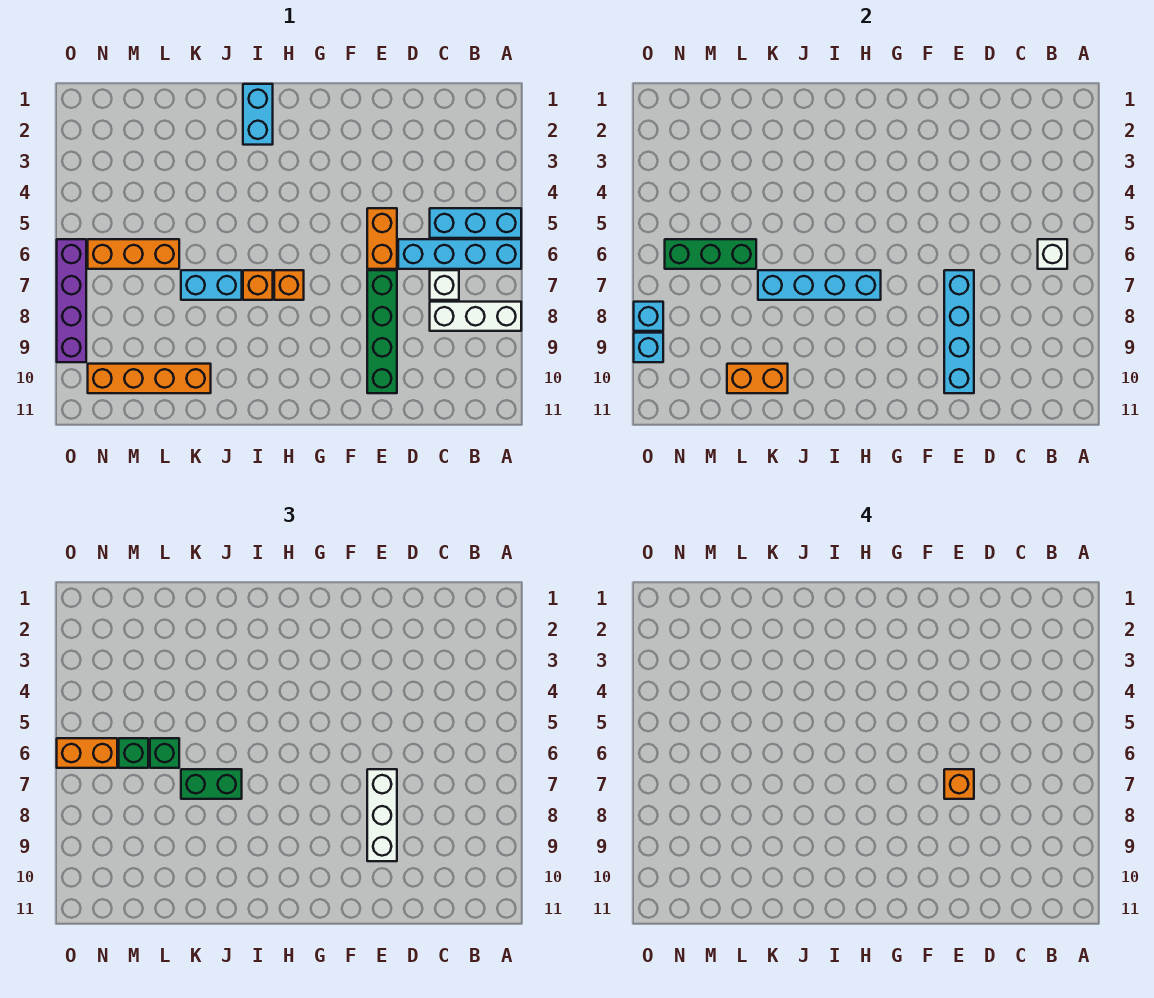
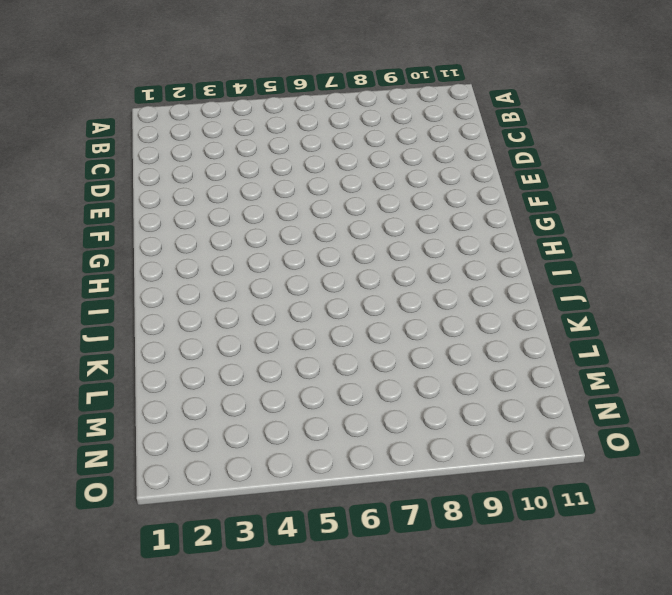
none -> cyan brick A5:C5 level 1
none -> cyan brick A6:D6 level 1
none -> white brick A8:C8 level 1

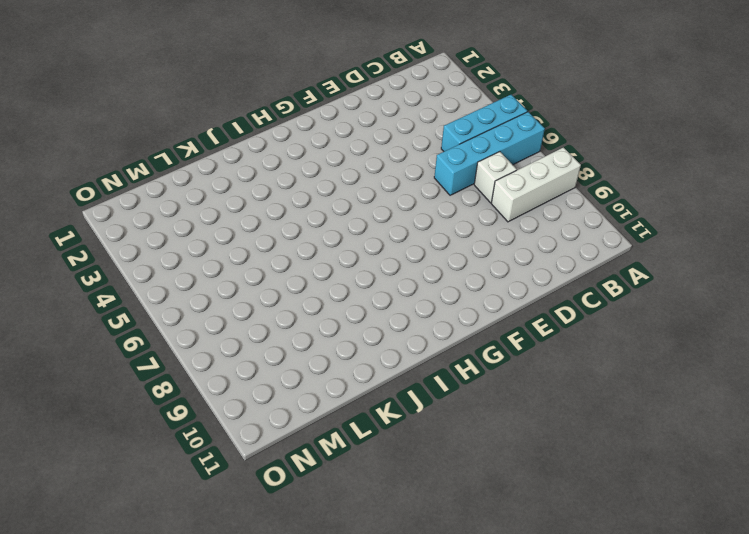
none -> orange brick E5:E6 level 1
none -> green brick E7:E10 level 1
none -> orange brick H7 level 1

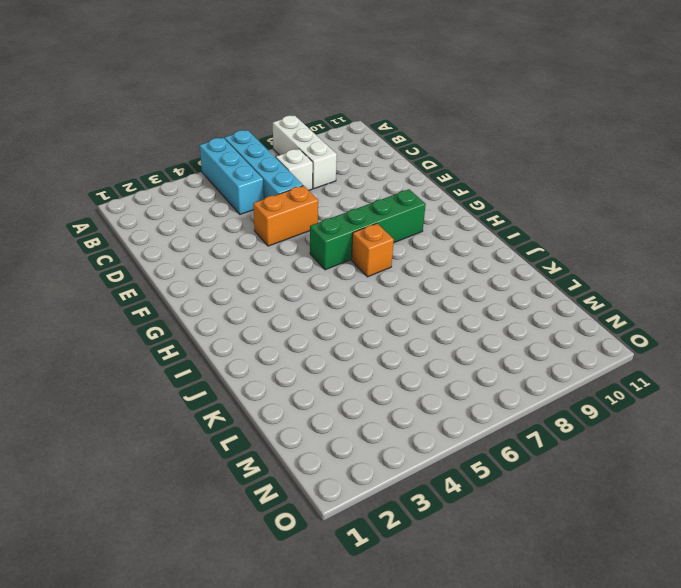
green brick G6:G9 level 1 -> green brick E7:E10 level 1
none -> cyan brick I1:I2 level 1
none -> orange brick I7 level 1
none -> cyan brick J7:K7 level 1

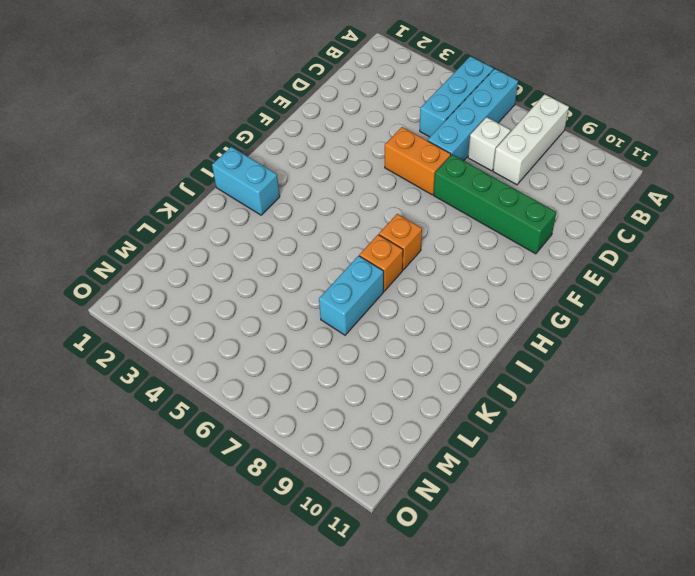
none -> orange brick K10:N10 level 1
none -> orange brick L6:N6 level 1
none -> purple brick O6:O9 level 1

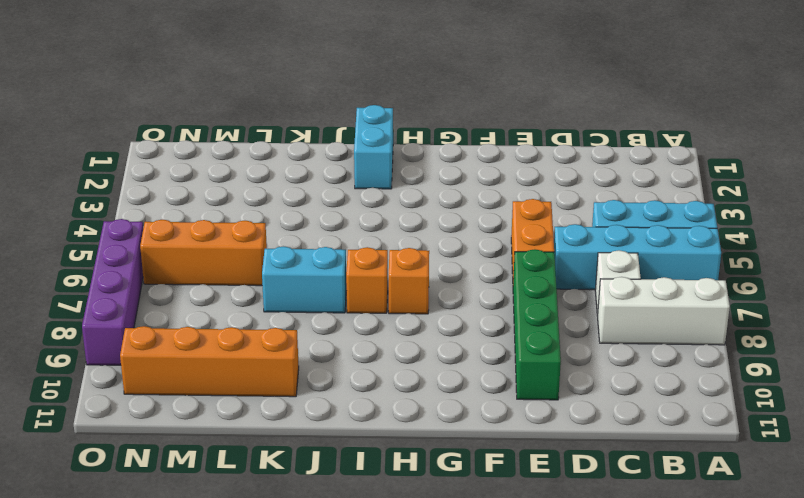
none -> white brick B6 level 2
none -> cyan brick E7:E10 level 2
none -> cyan brick H7:K7 level 2

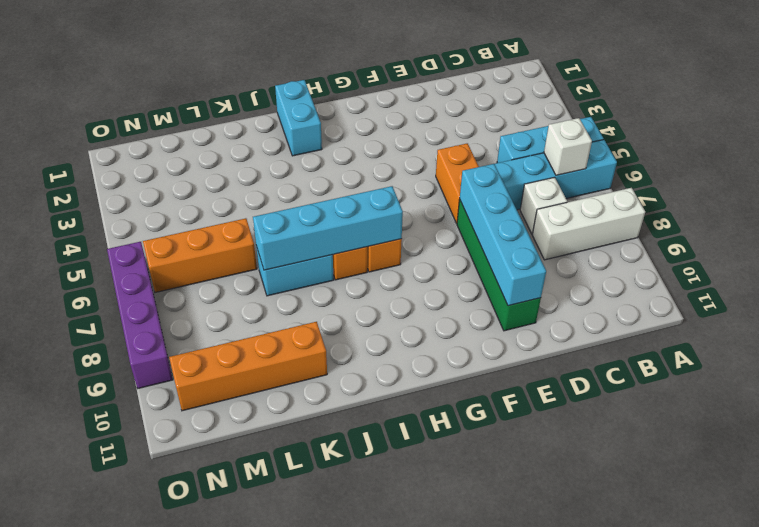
none -> orange brick K10:L10 level 2
none -> green brick L6:N6 level 2
none -> cyan brick O8 level 2

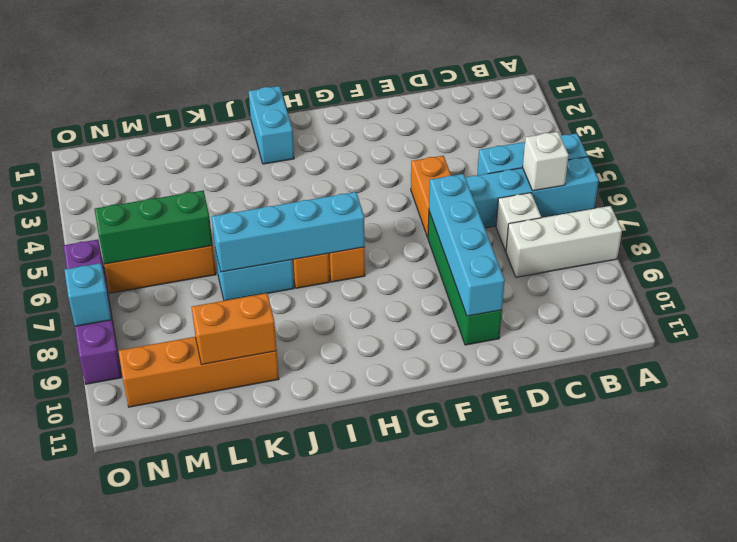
none -> cyan brick O9 level 2
none -> white brick E7:E9 level 3
none -> green brick J7:K7 level 3

